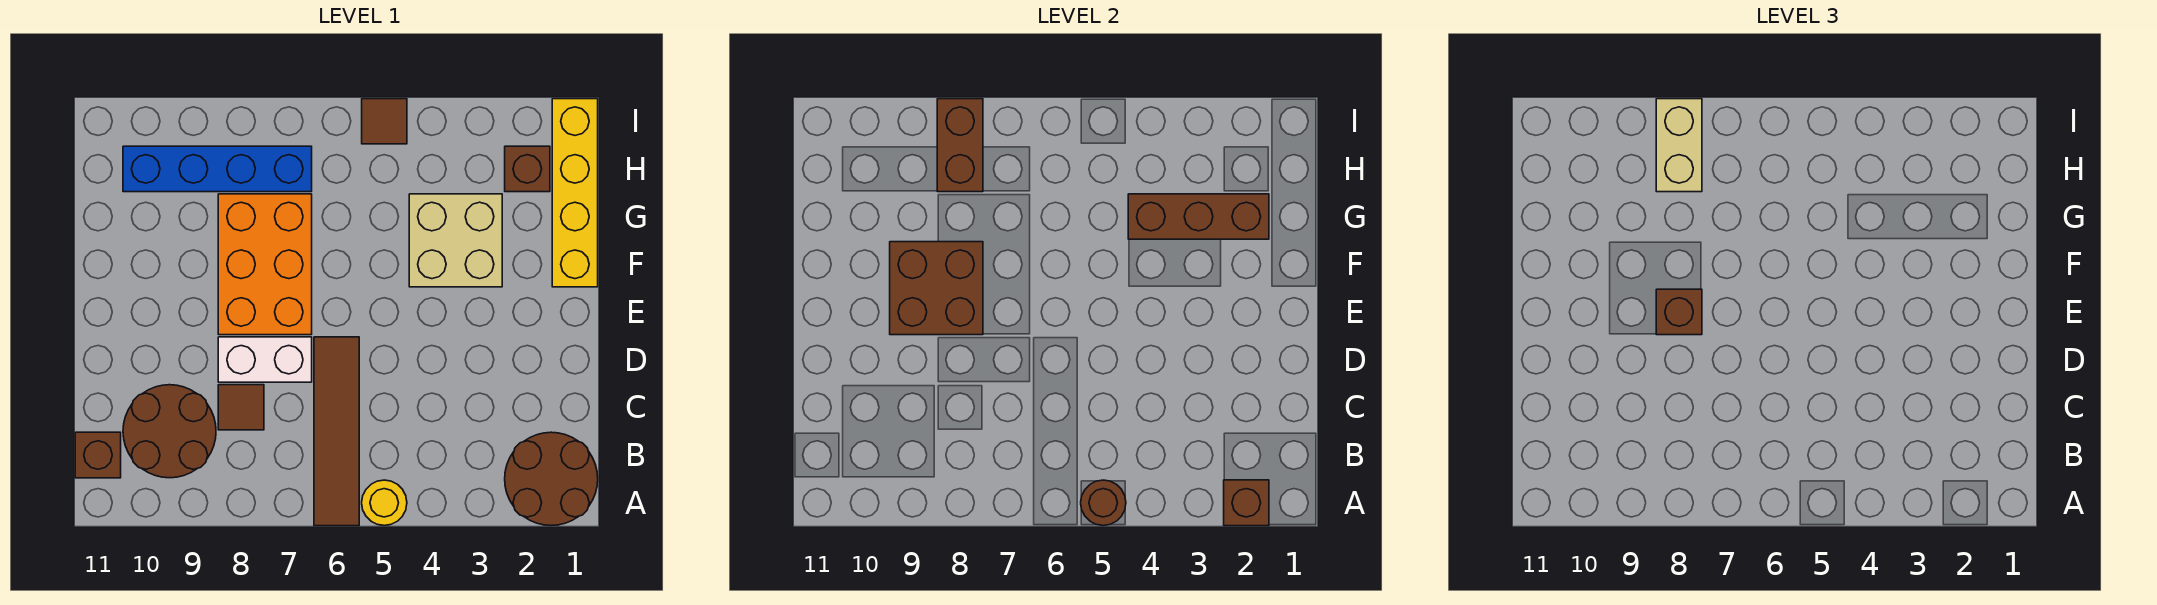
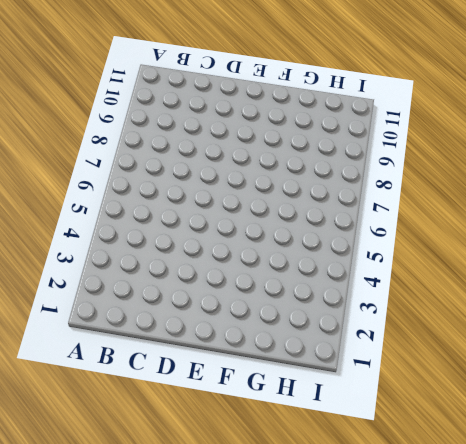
none -> brown round brick A1:B2 level 1
none -> yellow round brick A5 level 1
none -> brown tile A6:D6 level 1

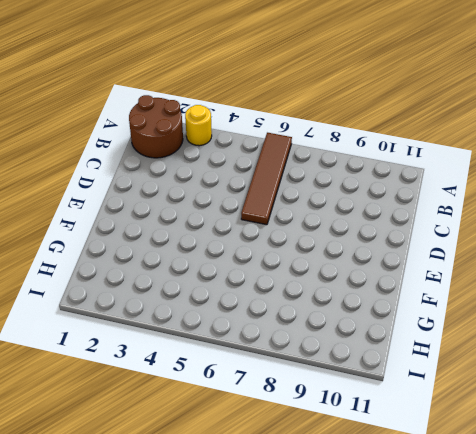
yellow round brick A3 level 1 -> yellow round brick A5 level 1
none -> brown round brick B9:C10 level 1
none -> brown brick B11 level 1
none -> brown tile C8 level 1

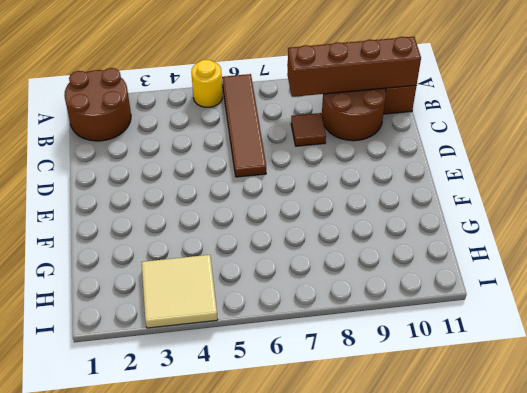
brown brick B8:B11 level 2 -> none
tan tile H3:I4 level 1 -> none
none -> white brick D7:D8 level 1
none -> orange brick E7:G8 level 1
none -> yellow brick F1:I1 level 1

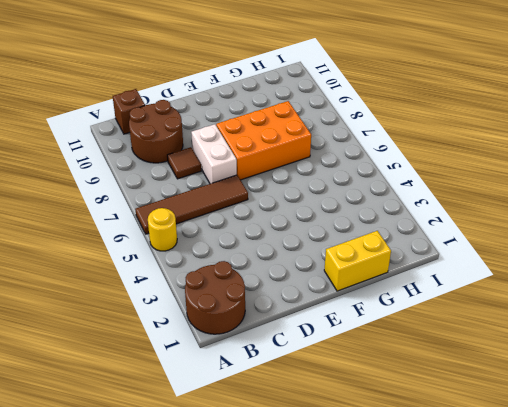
yellow brick F1:G1 level 1 -> yellow brick F1:I1 level 1
none -> tan brick F3:G4 level 1
none -> brown brick H2 level 1
none -> blue brick H7:H10 level 1

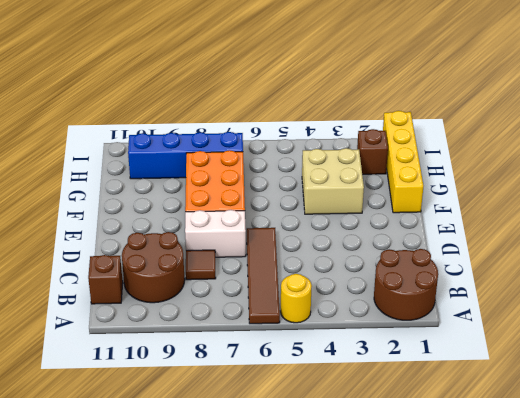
none -> brown tile I5 level 1
none -> brown brick A2 level 2
none -> brown round brick A5 level 2

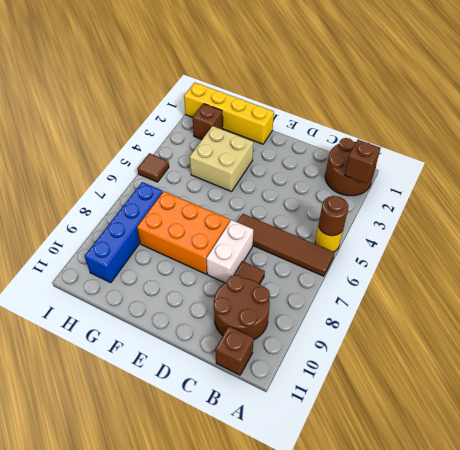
none -> brown brick E8:F9 level 2
none -> brown brick G2:G4 level 2
none -> brown brick H8:I8 level 2

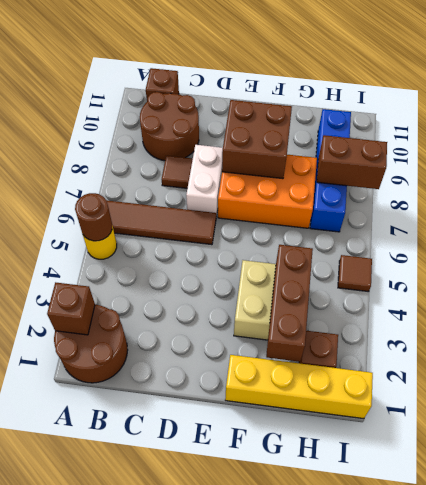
none -> brown brick E8 level 3
none -> tan brick H8:I8 level 3

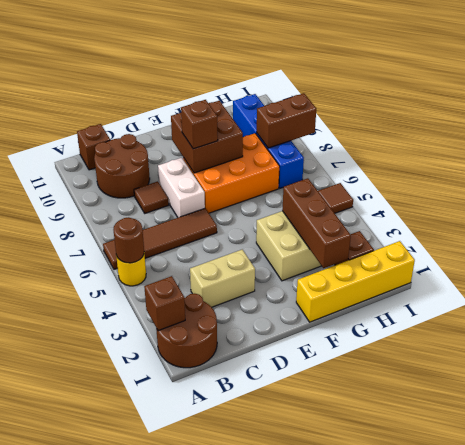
tan brick C3:D3 level 1 -> tan brick H8:I8 level 3

